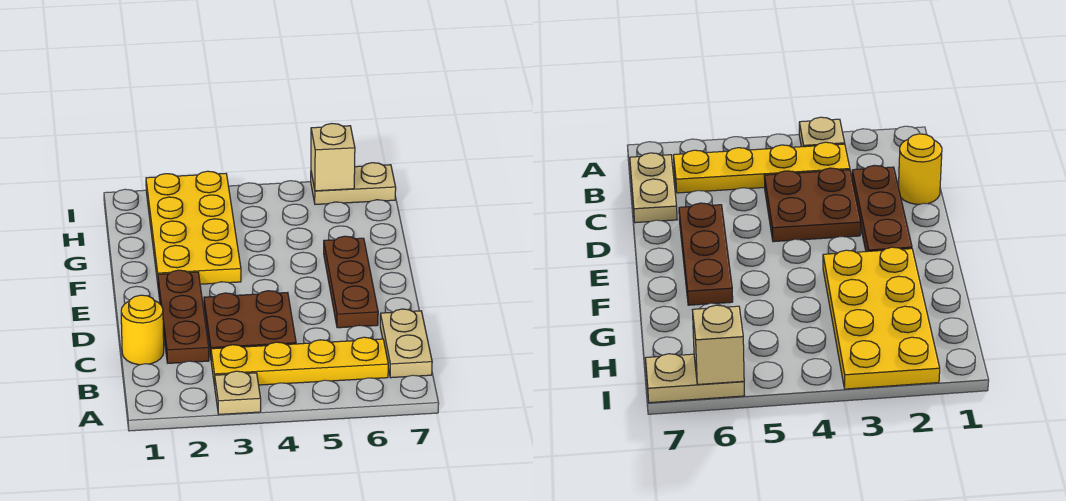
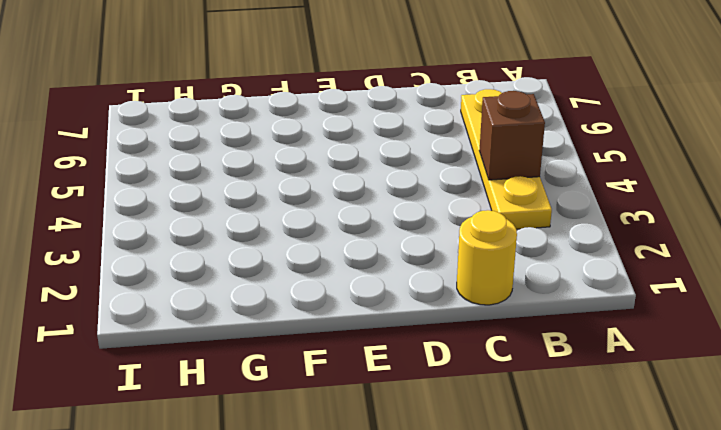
brown brick B4 level 2 -> none
none -> tan plate A3 level 1
none -> tan plate B7:C7 level 1

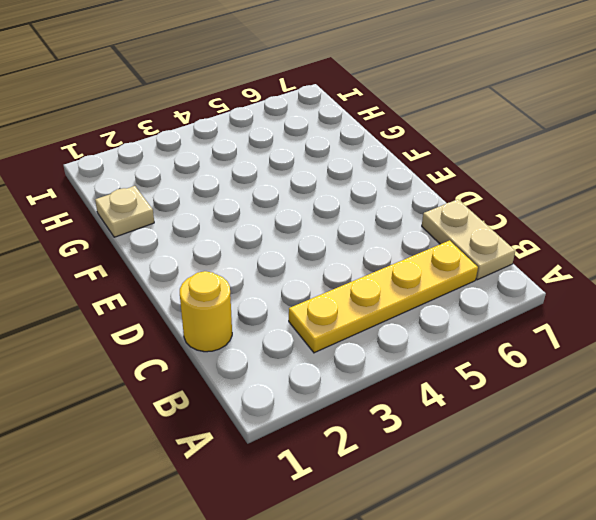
tan plate G1 level 1 -> tan plate A3 level 1
none -> brown plate C2:E2 level 1
none -> brown plate C3:D4 level 1

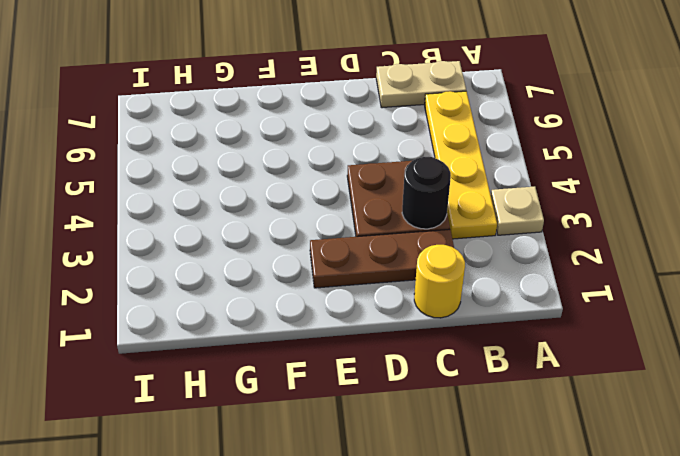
black round brick C3 level 2 -> none
none -> brown plate D6:F6 level 1
none -> yellow plate F2:I3 level 1

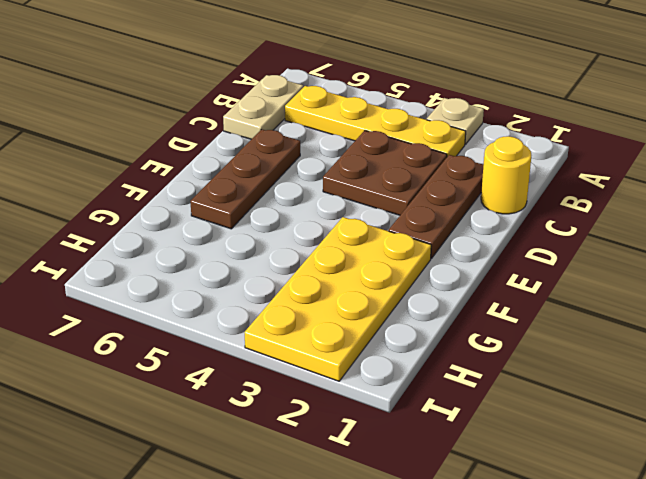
none -> tan plate I6:I7 level 1
none -> tan brick I6 level 2

